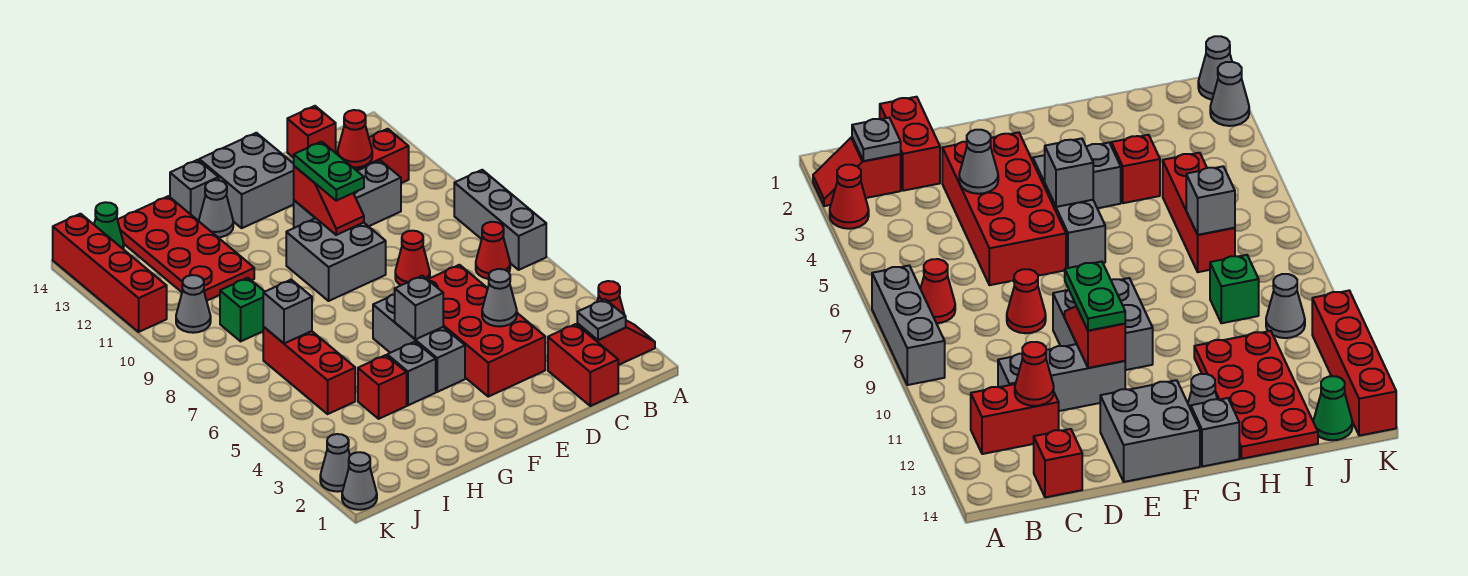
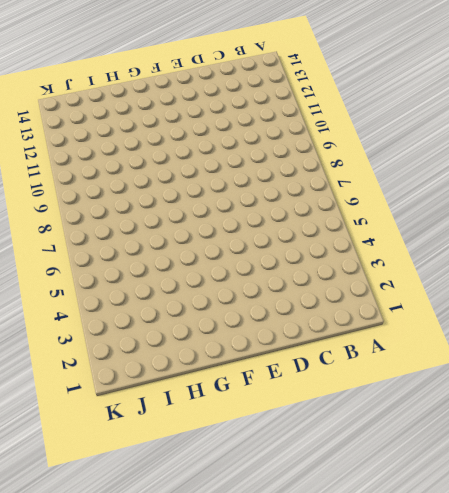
none -> red slope A2:B2 level 1 top B
none -> red cone A3 level 1
none -> grey brick A7:A9 level 1
none -> red cone B7 level 1

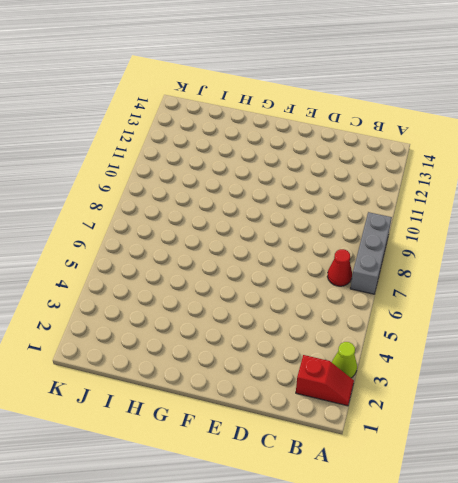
lime cone A3 level 1 -> red cone A3 level 1
none -> red brick B12:C12 level 1
none -> red brick C1:C2 level 1
none -> grey brick C11:E11 level 1
none -> red brick C14 level 1

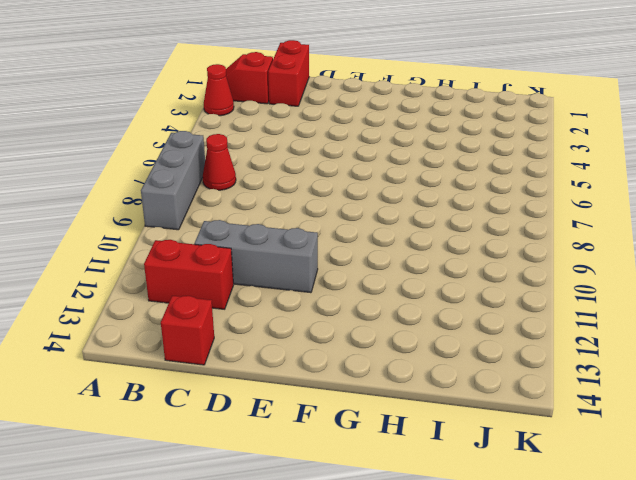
none -> red brick D3:E6 level 1
none -> red cone D8 level 1
none -> grey brick E9:F10 level 1
none -> grey brick E13:F14 level 1

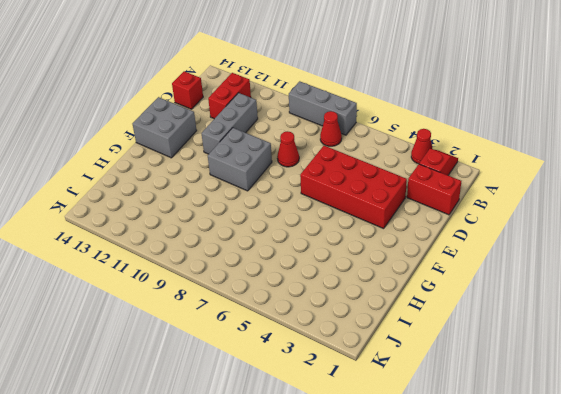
none -> grey brick F4:F6 level 1
none -> grey brick G4 level 1
none -> grey cone G13 level 1
none -> grey brick G14 level 1

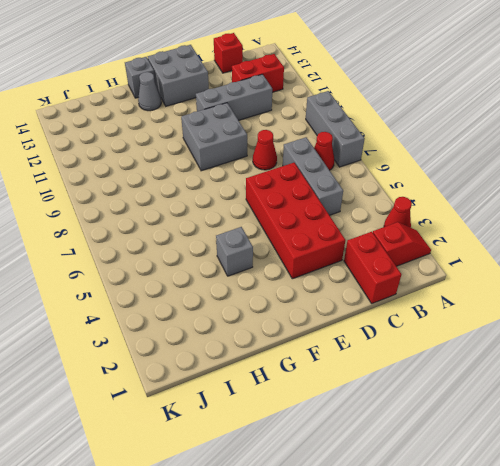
grey brick C5:C7 level 1 -> grey brick F4:F6 level 1
none -> red brick H4 level 1
none -> red plate H11:I14 level 1
none -> red brick I5:I7 level 1
none -> green brick I9 level 1

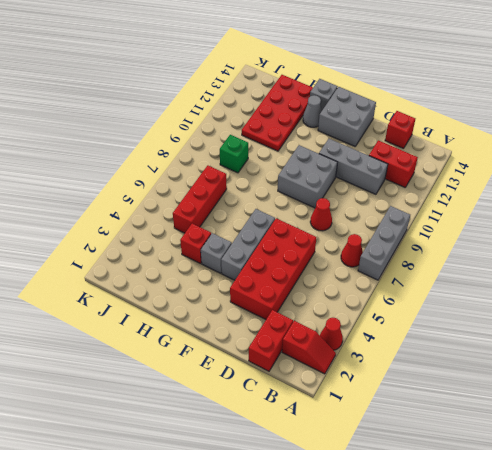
none -> grey cone J10 level 1
none -> green cone J14 level 1
none -> grey cone K1 level 1
none -> grey cone K2 level 1

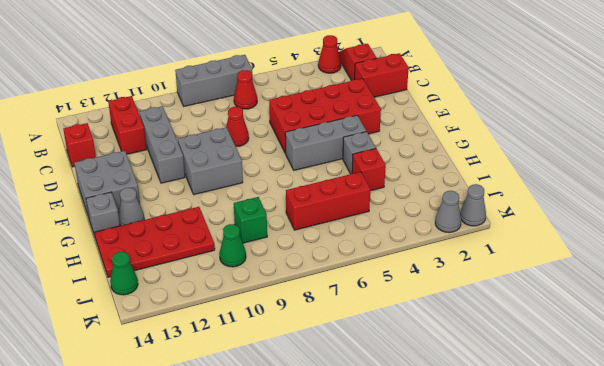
green cone J10 level 1 -> grey cone J10 level 1
none -> red brick K11:K14 level 1
none -> grey plate B2 level 2
none -> red cone C12 level 2
none -> grey cone D4 level 2

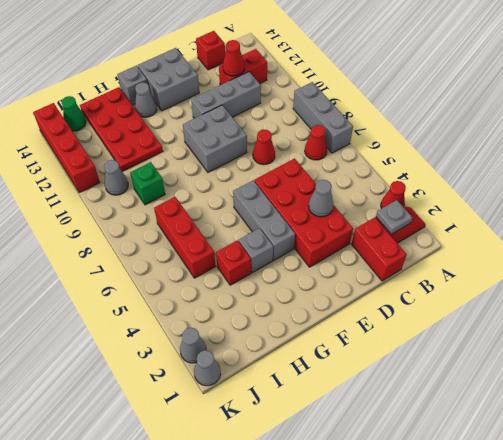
none -> red slope E10:E11 level 2 top 11
none -> grey brick F5 level 2
none -> grey brick I7 level 2
none -> green plate E10:E11 level 3

